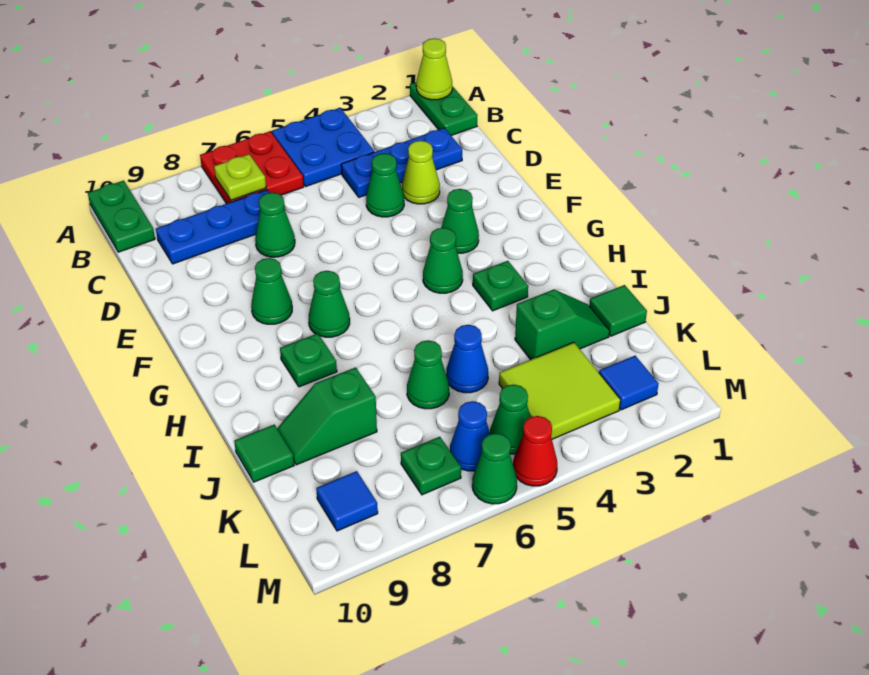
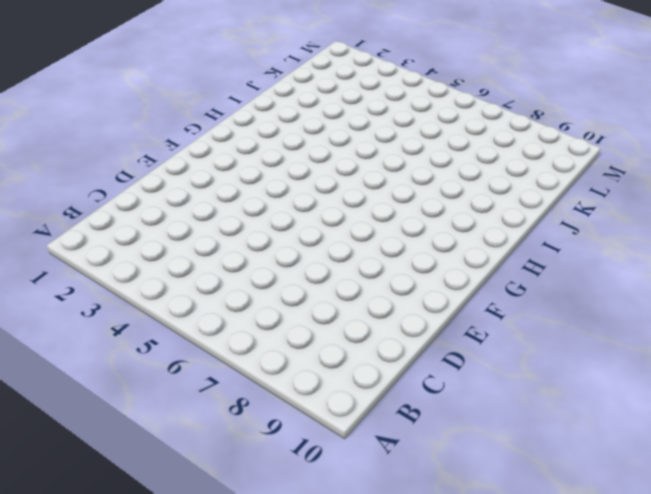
none -> green plate A1:B1 level 1
none -> blue plate A4:B5 level 1
none -> red plate A6:B7 level 1
none -> green plate A10:B10 level 1

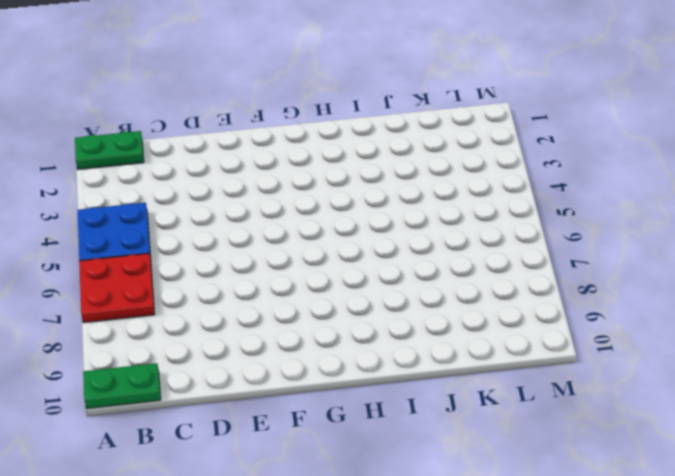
none -> blue plate C2:C4 level 1
none -> blue plate C7:C9 level 1
none -> lime cone D3 level 1
none -> green cone D4 level 1

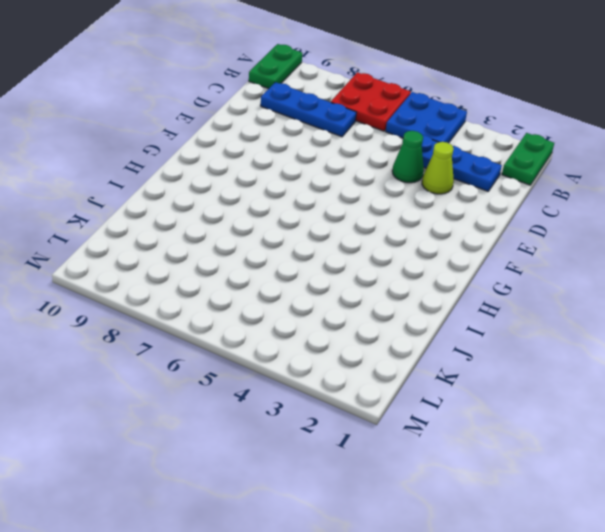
none -> green cone D7 level 1
none -> green cone F3 level 1
none -> green cone F8 level 1
none -> green cone G4 level 1

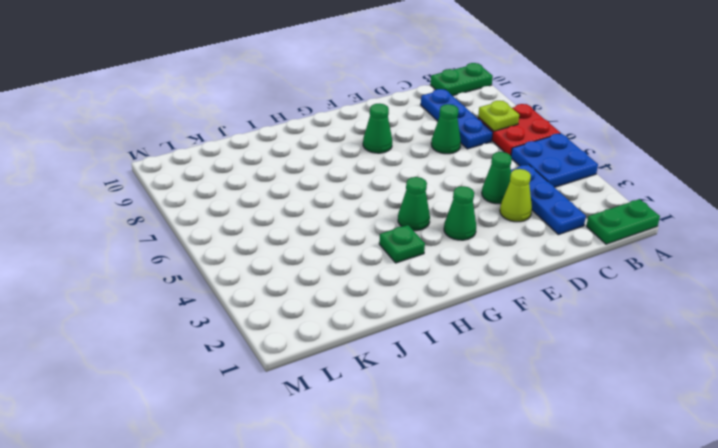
none -> green cone G7 level 1
none -> green plate H8 level 1
none -> green tile J1 level 1
none -> green slope J2:J3 level 1 top 3

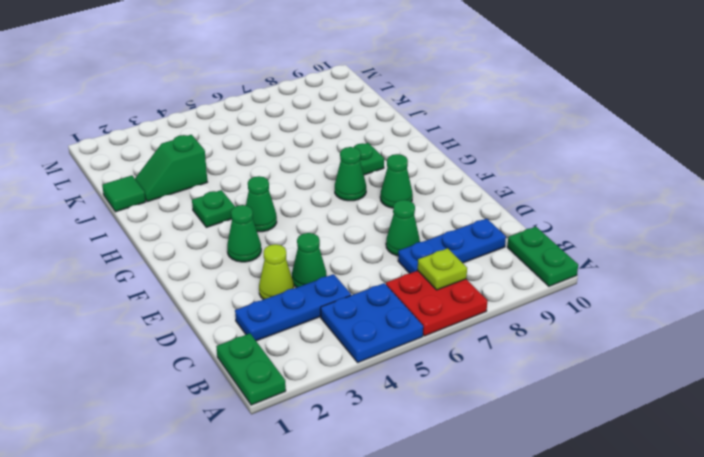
none -> blue cone J5 level 1
none -> green cone J6 level 1
none -> green slope J8:J9 level 1 top 8
none -> green tile J10 level 1

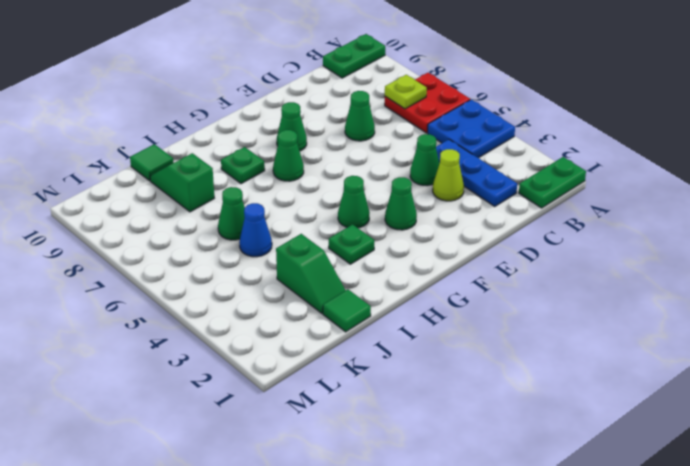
none -> blue plate C7:C9 level 1
none -> lime tile K3:L4 level 1
none -> blue tile L2 level 1
none -> green cone L5 level 1

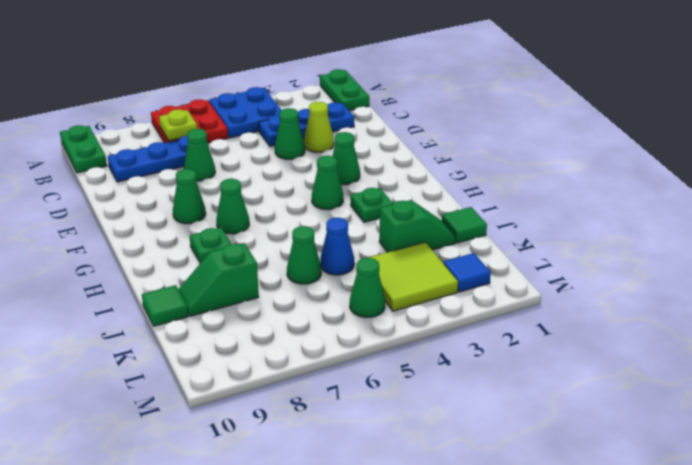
none -> blue cone L6 level 1
none -> green plate L7 level 1
none -> blue tile L9 level 1
none -> red cone M5 level 1

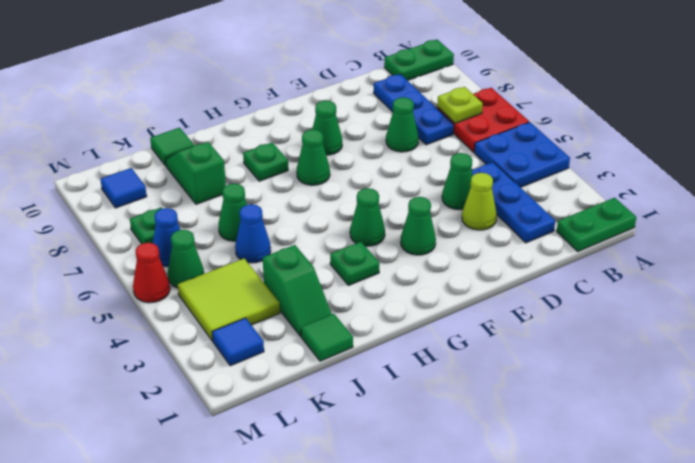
none -> green cone M6 level 1
none -> lime cone A1 level 2

